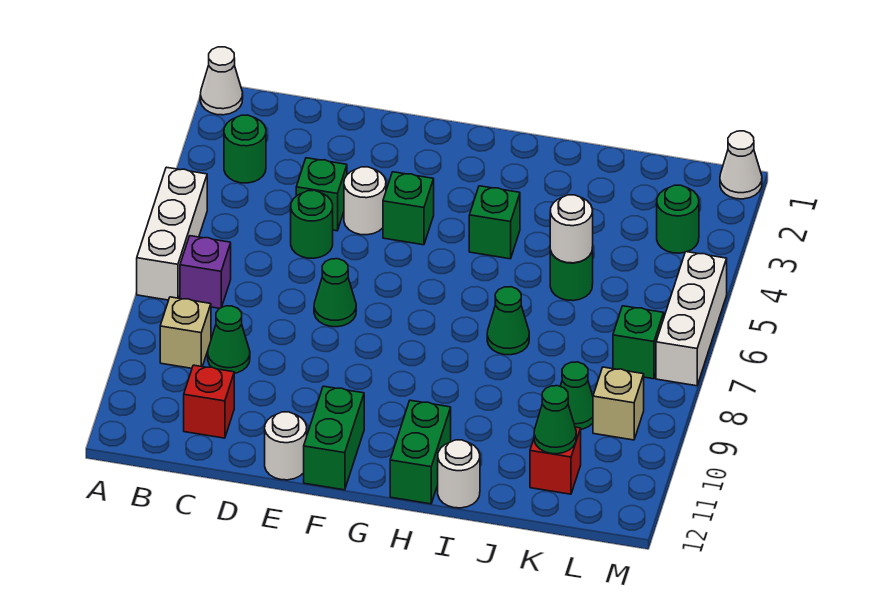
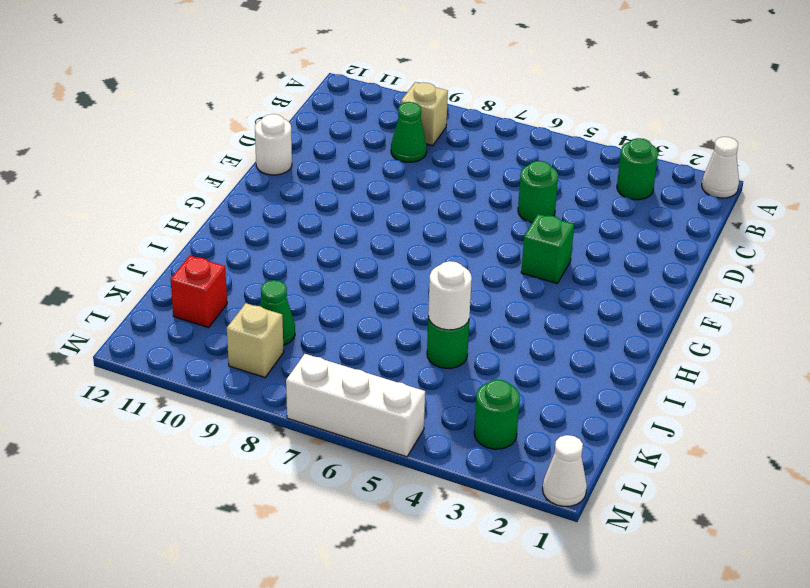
none -> white brick A5:A7 level 1
none -> purple brick B7 level 1
none -> red brick C11 level 1

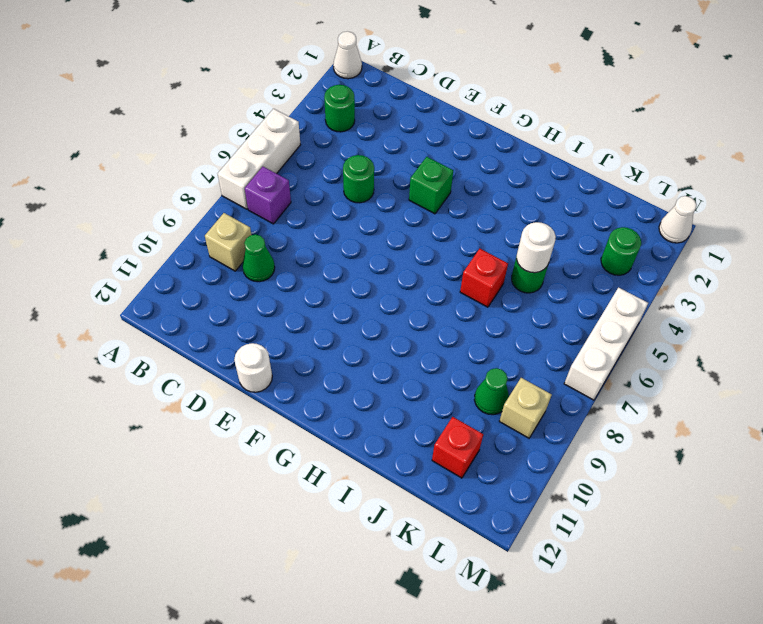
red brick I6 level 1 -> red brick C11 level 1
none -> green brick D4 level 1
none -> white round brick E4 level 1
none -> green cone E7 level 1

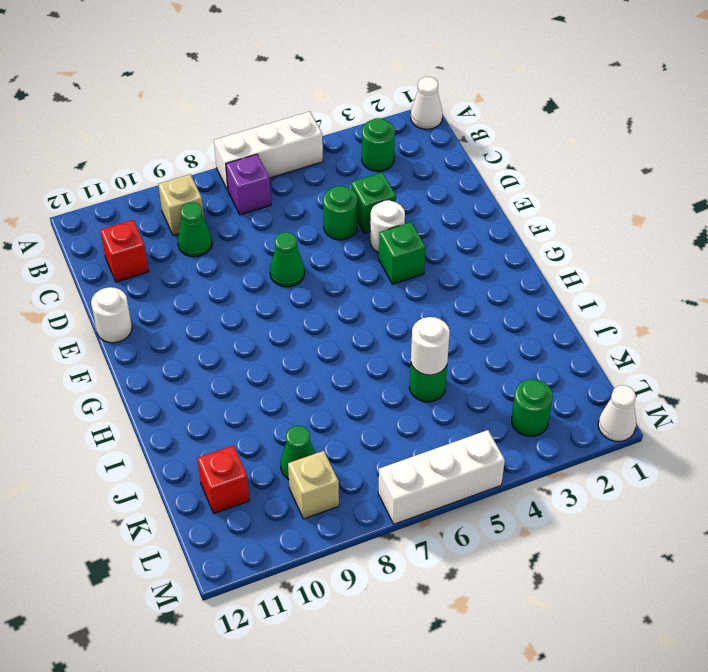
none -> green brick F11:F12 level 1
none -> green brick H4 level 1
none -> green brick H11:H12 level 1

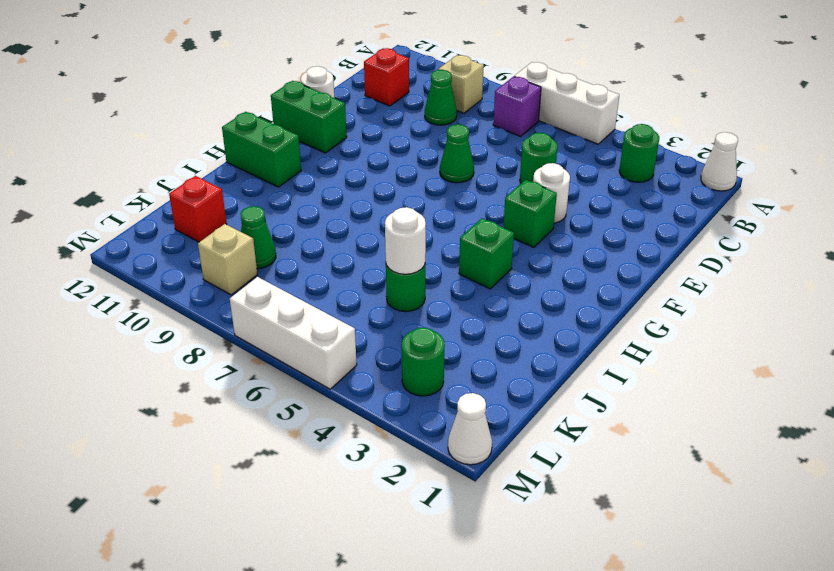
none -> green brick D4 level 1
none -> green cone I7 level 1
none -> white round brick I12 level 1

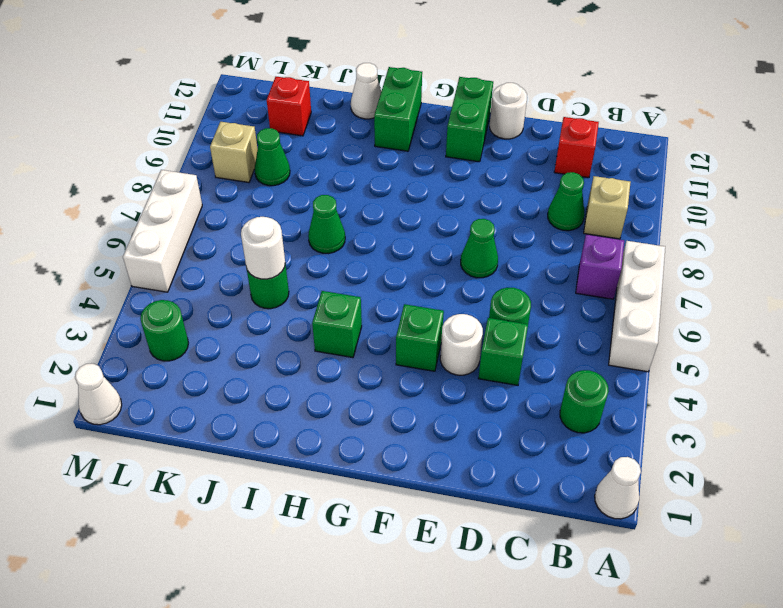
white cone I12 level 1 -> white round brick I12 level 1
none -> green brick L7 level 1
none -> green cone K11 level 2

